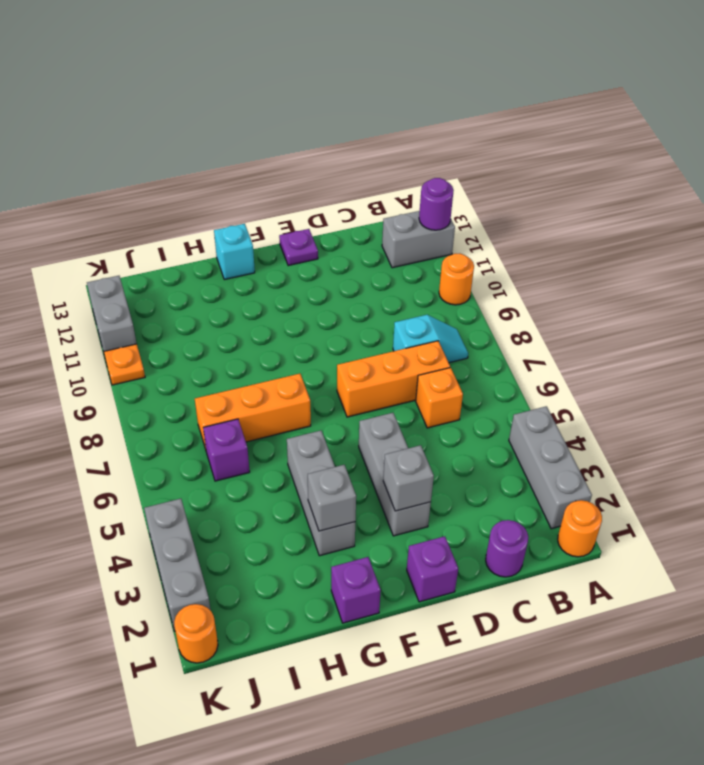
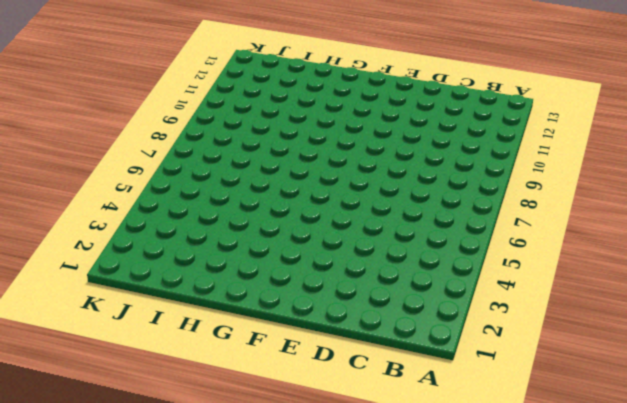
none -> orange round brick A1 level 1
none -> grey brick A2:A4 level 1
none -> orange round brick A10 level 1

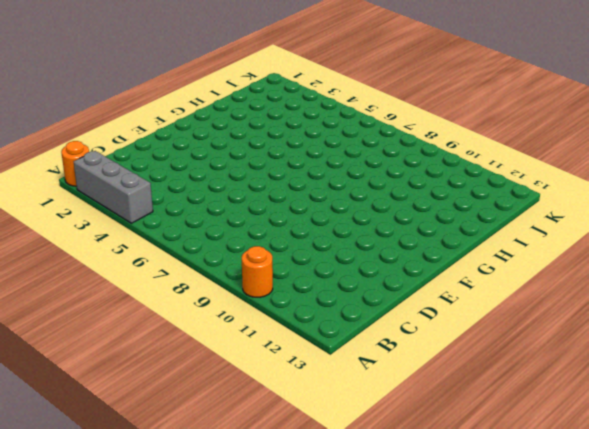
none -> grey brick A12:B12 level 1
none -> cyan slope B8:C8 level 1 top C
none -> purple round brick C1 level 1

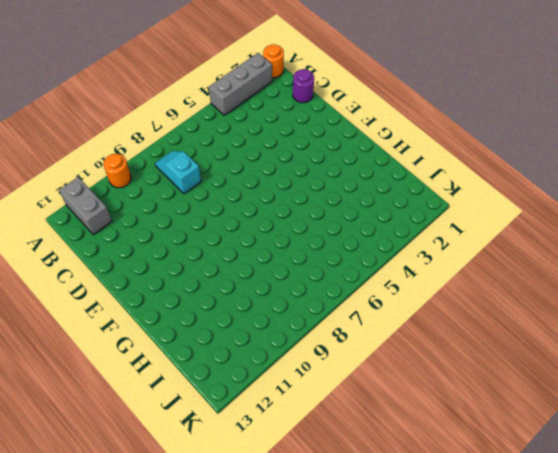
none -> orange brick C6 level 1
none -> orange brick C7:E7 level 1
none -> purple brick E1 level 1

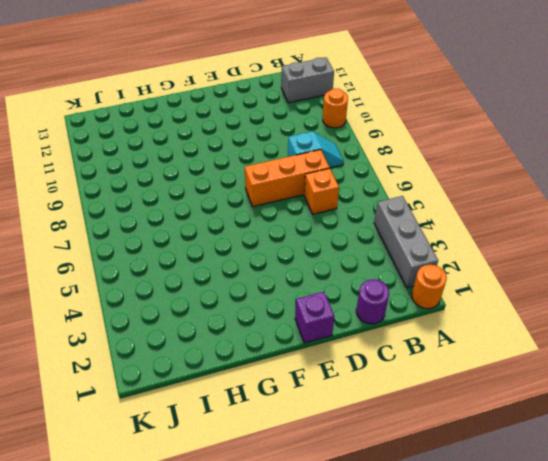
none -> grey brick E3:E5 level 1
none -> purple plate E13 level 1
none -> purple brick G1 level 1

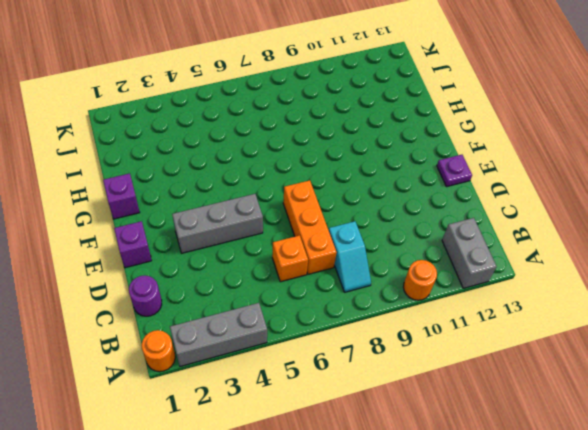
none -> grey brick G3:G5 level 1
none -> orange brick G7:I7 level 1
none -> cyan brick G13 level 1

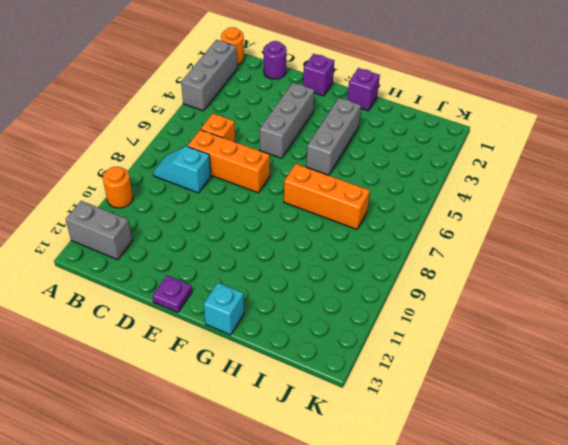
none -> purple brick I6 level 1
none -> orange round brick K1 level 1
none -> grey brick K2:K4 level 1

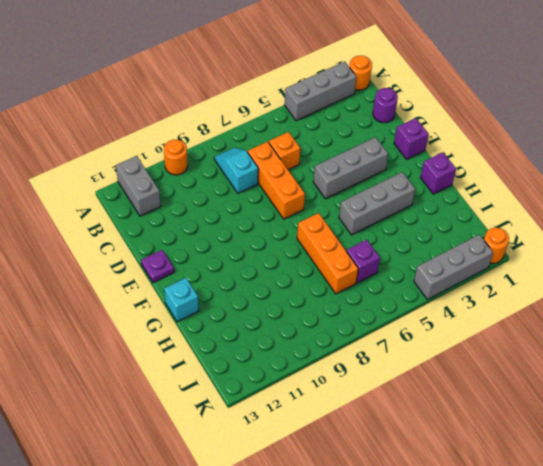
none -> orange plate K10 level 1
none -> grey brick K11:K12 level 1
none -> purple round brick A12 level 2

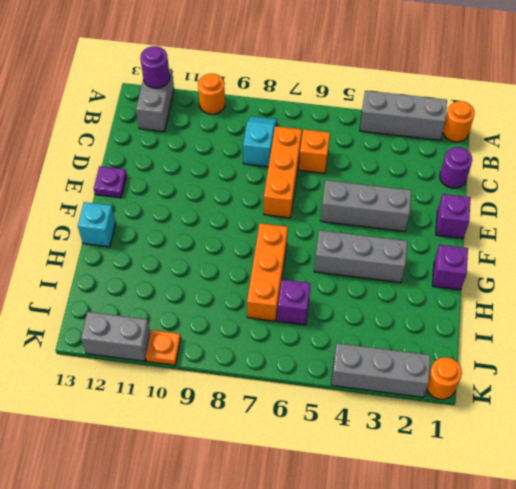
none -> grey brick E3 level 2
none -> grey brick G3 level 2

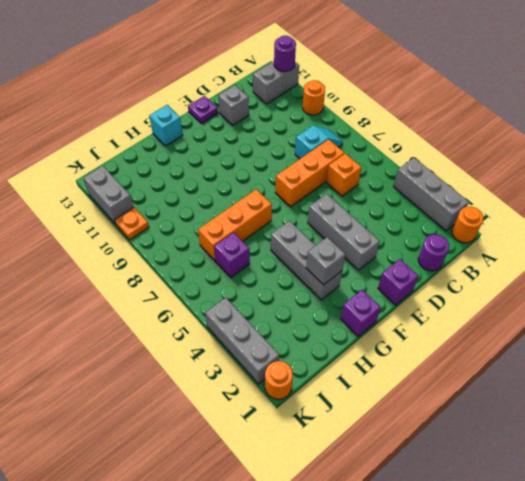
grey brick D12 level 1 -> grey brick E3 level 2

